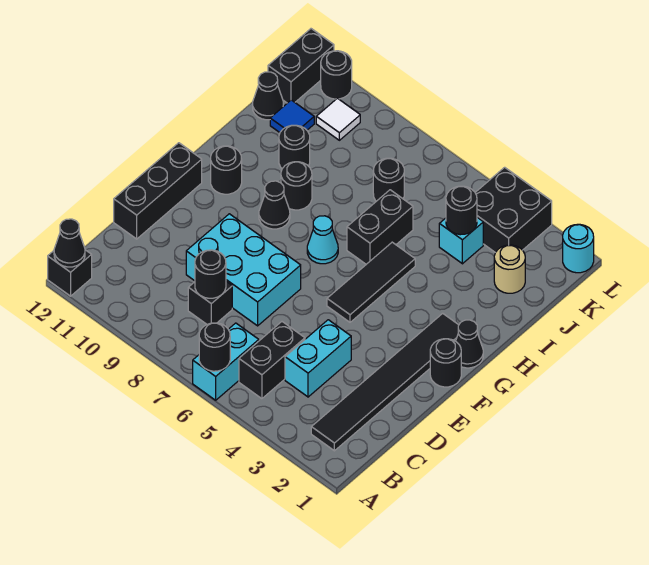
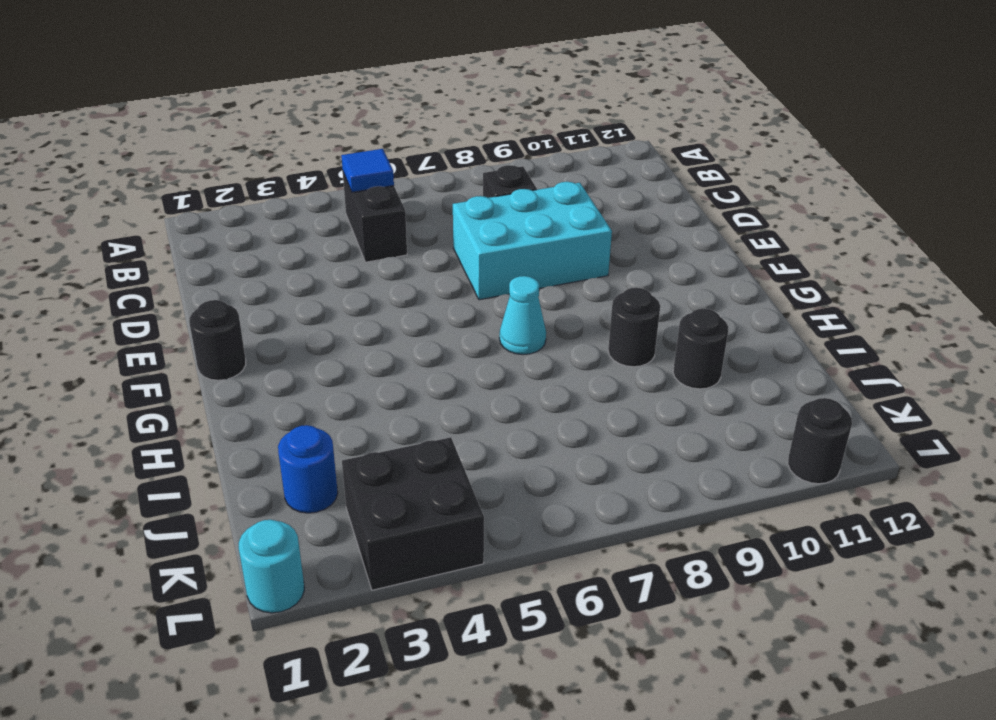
blue tile B5 level 2 -> blue tile J11 level 1
blue round brick J2 level 1 -> tan round brick J2 level 1
none -> cyan brick A6:B6 level 1
none -> black brick A12 level 1
none -> black tile B2:G2 level 1
none -> cyan brick C4:D4 level 1

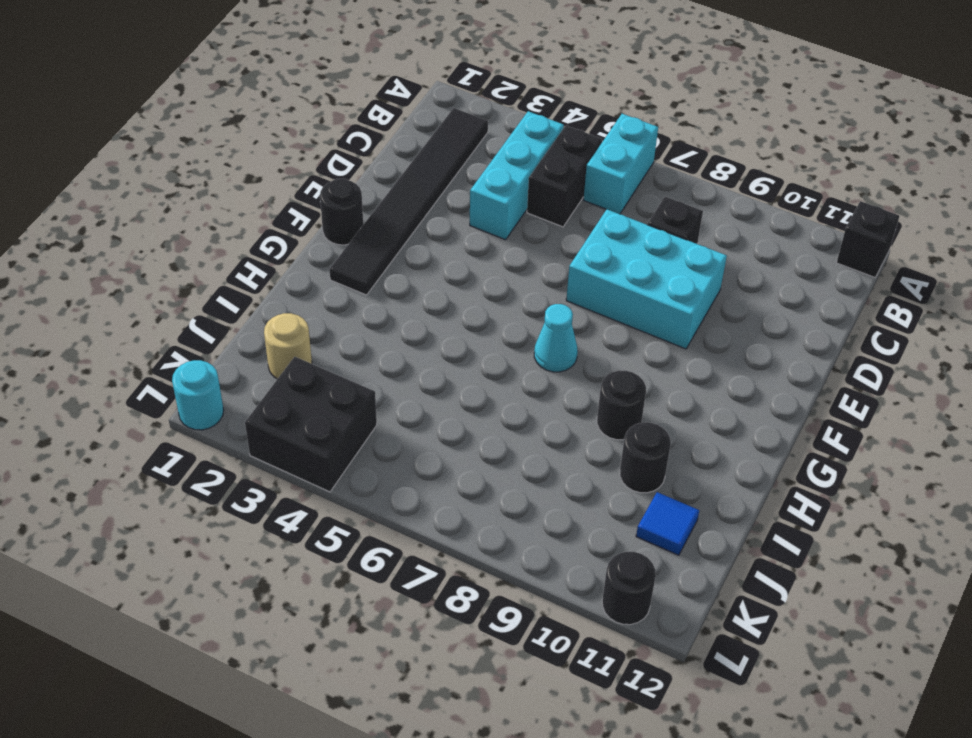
cyan brick B4:D4 level 1 -> cyan brick C4:D4 level 1
none -> black brick D12:F12 level 1
none -> black tile F5:H5 level 1
none -> black cone G1 level 1
none -> black cone G9 level 1

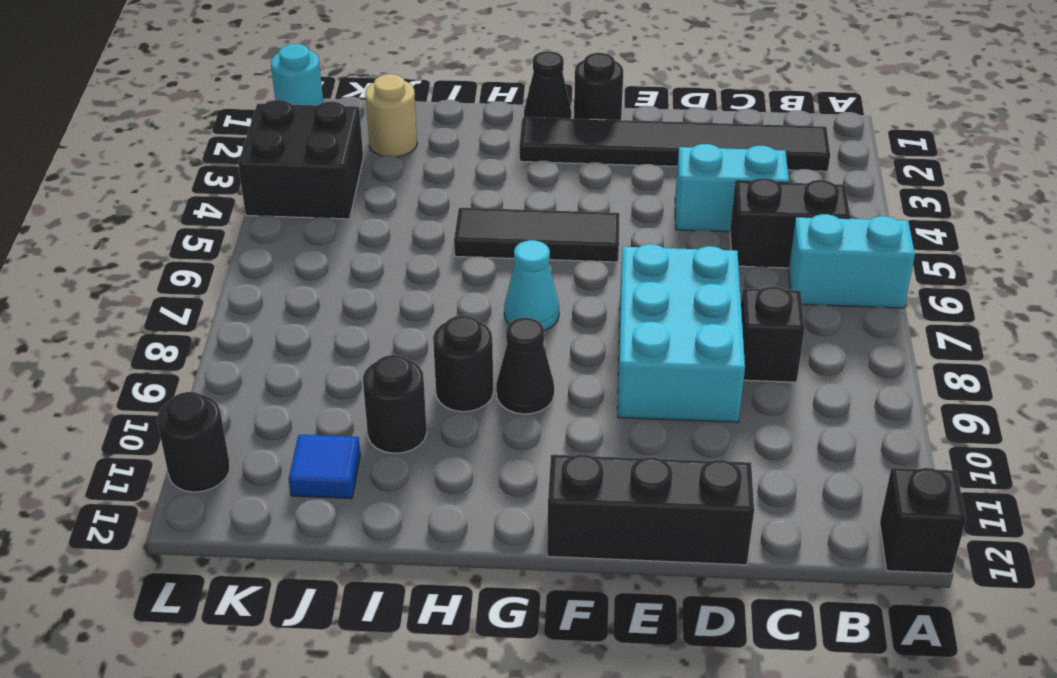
none -> black round brick G11 level 1
none -> black brick H6:I6 level 1
none -> cyan brick J4 level 1
none -> black round brick J7 level 1

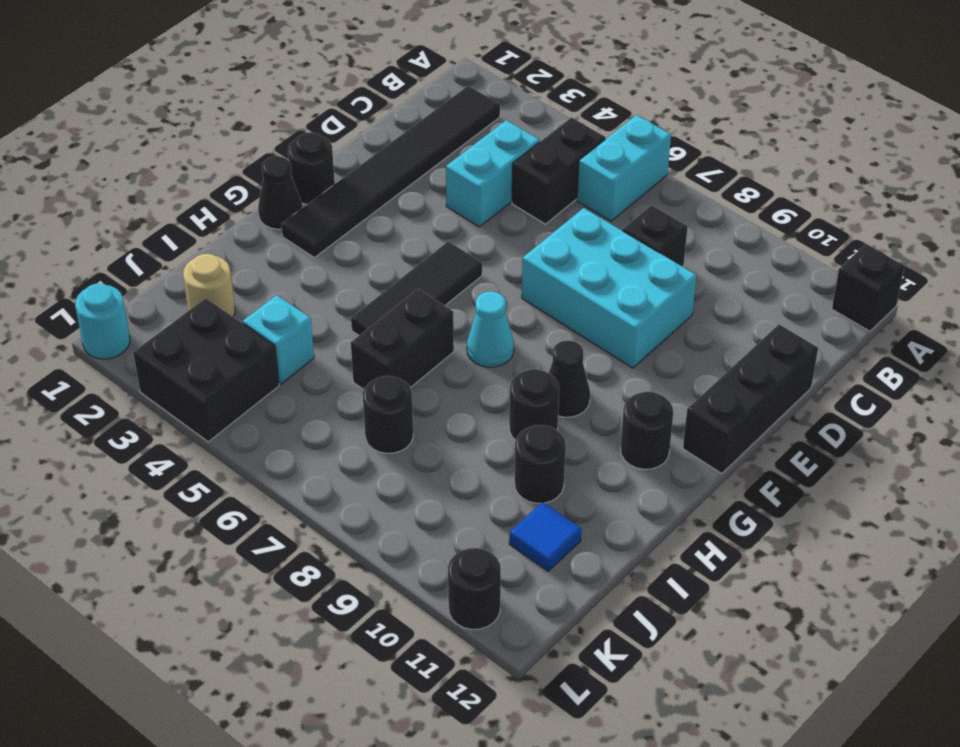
none -> black cone J12 level 1
none -> white tile K10 level 1
none -> black brick K12:L12 level 1
none -> black round brick A6 level 2

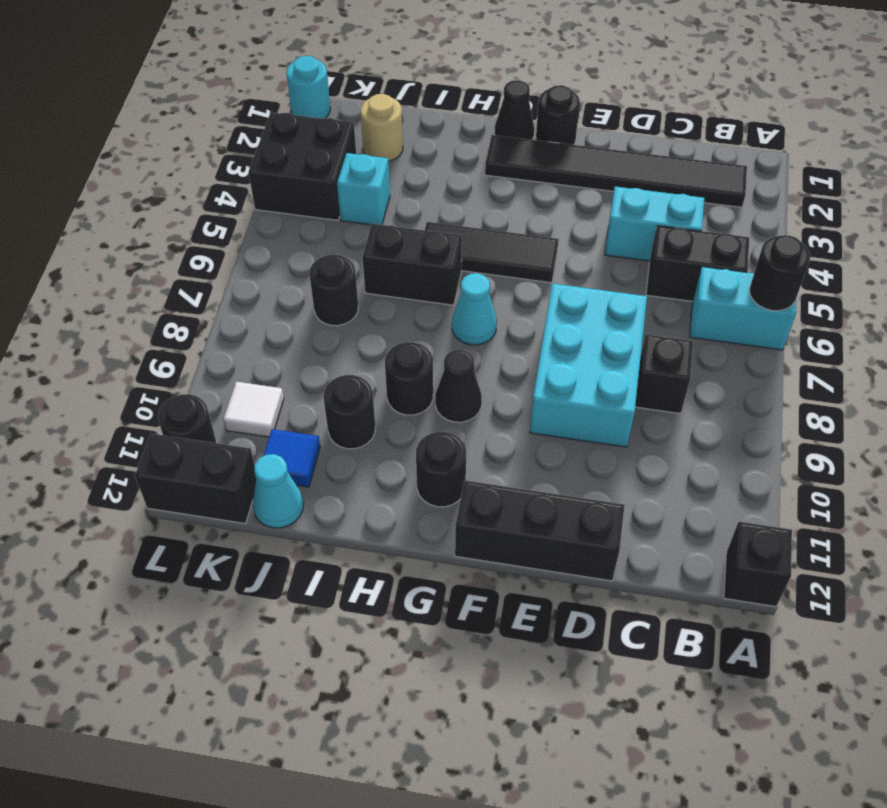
cyan cone J12 level 1 -> black cone J12 level 1
none -> black cone A12 level 2
none -> black round brick C8 level 2
none -> black round brick J4 level 2

